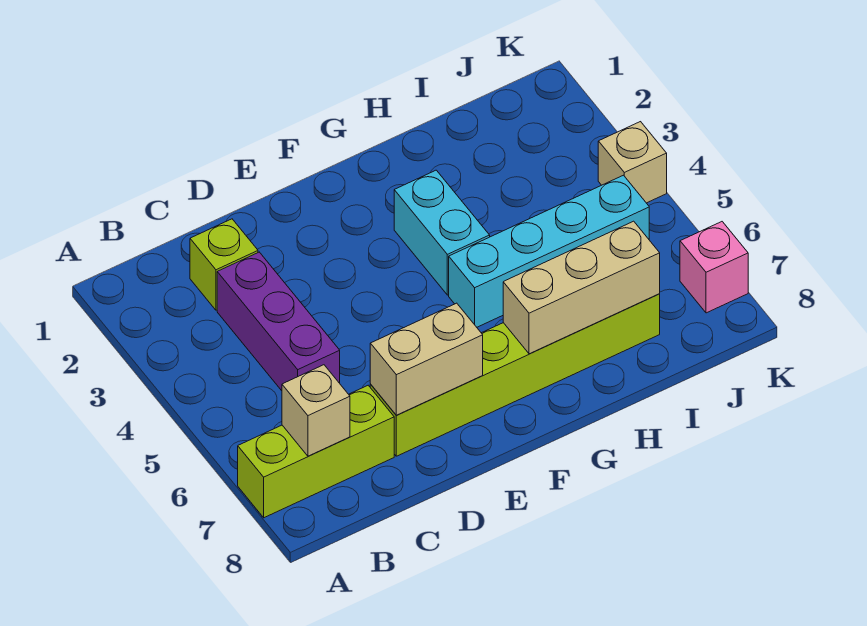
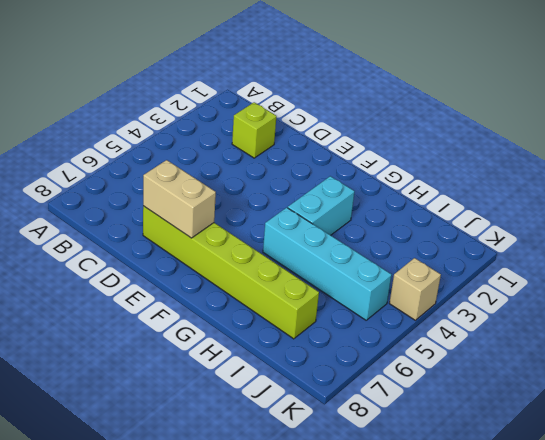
none -> lime brick A7:C7 level 1
none -> purple brick C3:C5 level 1

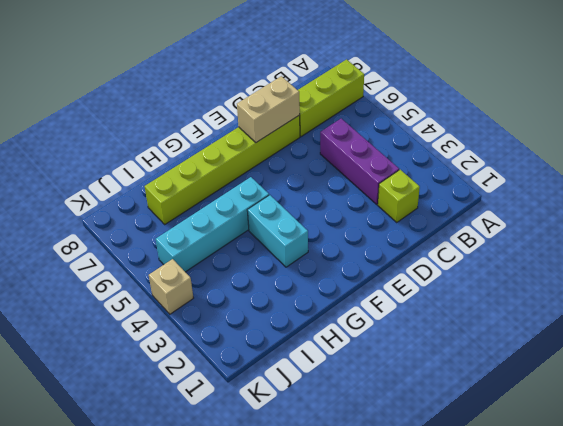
none -> pink brick K7 level 1
none -> tan brick B7 level 2

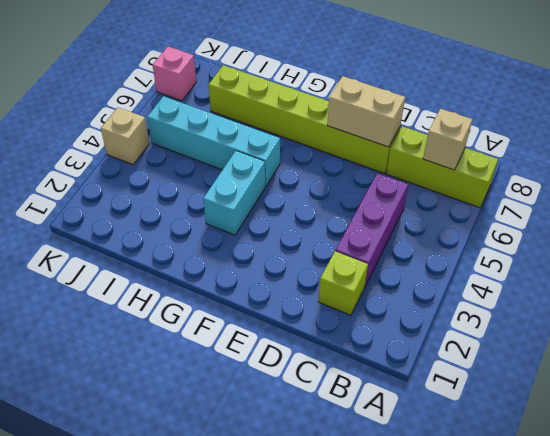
none -> tan brick G7:I7 level 2

